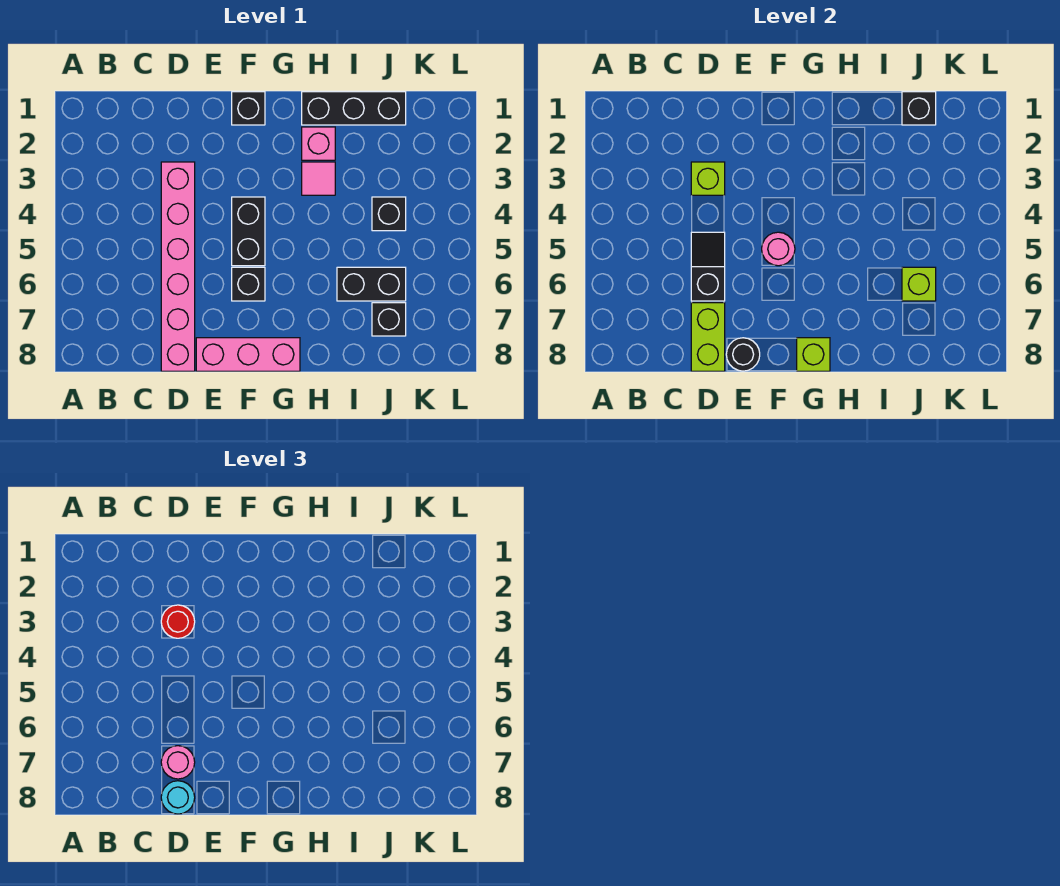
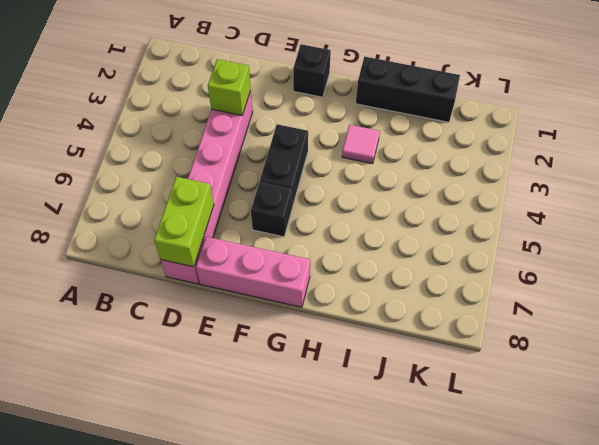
none -> pink brick H2 level 1
none -> black brick I6:J6 level 1
none -> black brick J4 level 1

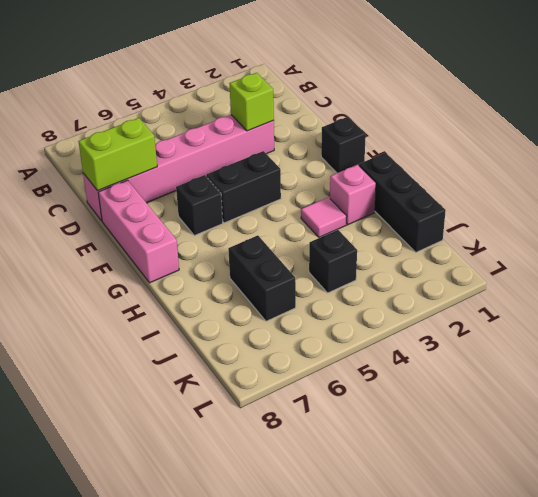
none -> black brick J7 level 1
none -> black slope D5:D6 level 2 top 6
none -> black round brick E8 level 2

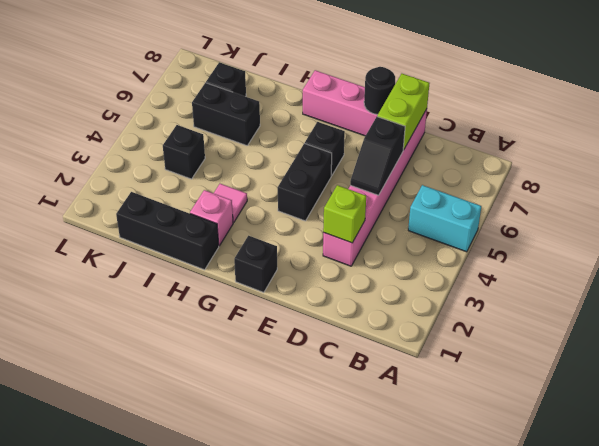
cyan brick A5:B5 level 1 -> none
none -> pink round brick F5 level 2
none -> lime brick G8 level 2
none -> black brick J1 level 2

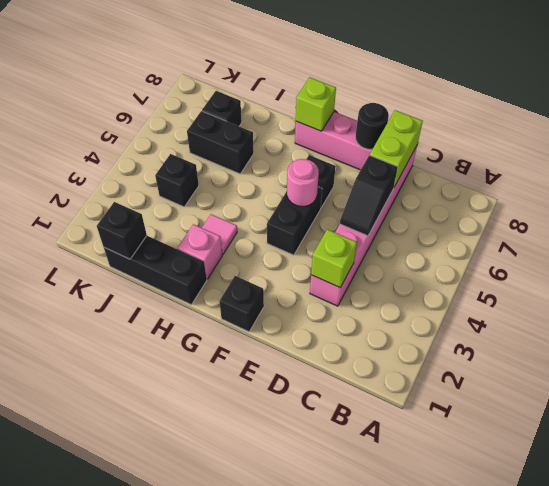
none -> lime brick J6 level 2
none -> red round brick D3 level 3
none -> pink round brick D7 level 3

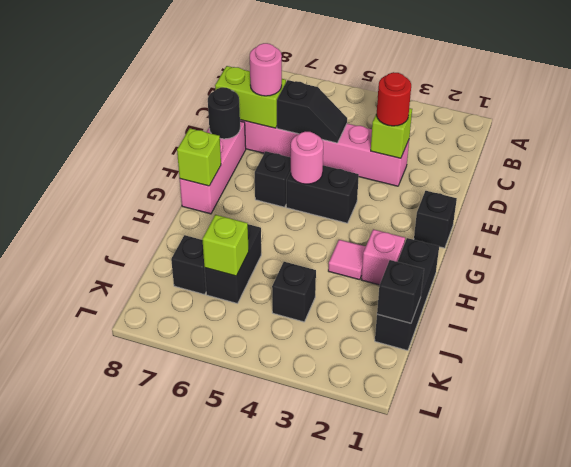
none -> cyan round brick D8 level 3

